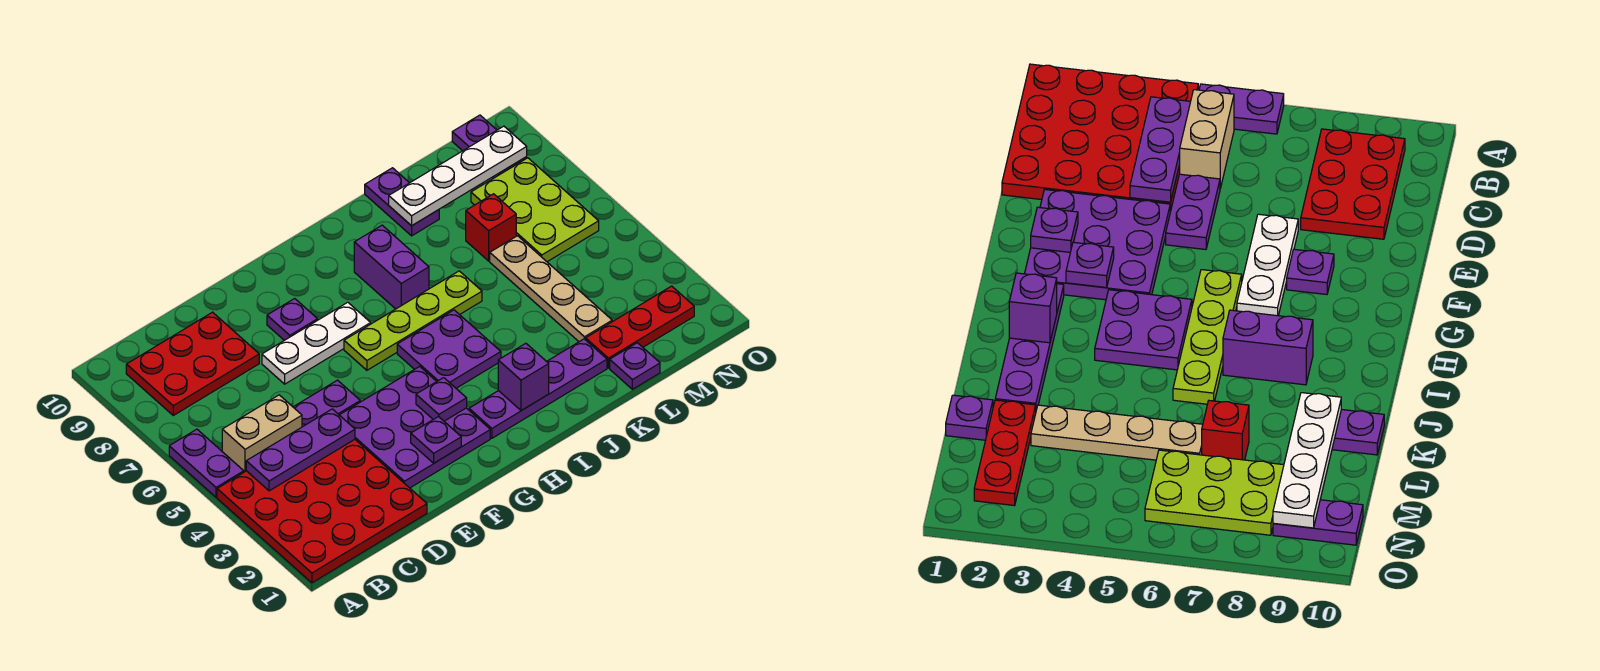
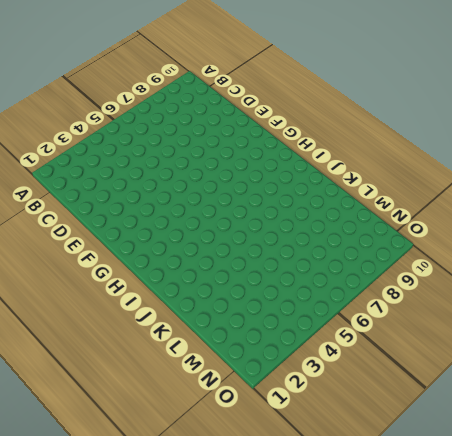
none -> red plate A1:D4 level 1
none -> purple plate A5:A6 level 1
none -> tan brick B5:C5 level 1

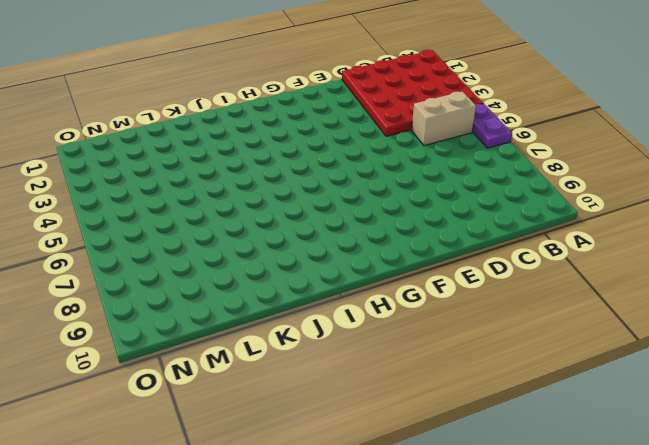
none -> red plate B8:D9 level 1
none -> purple plate D5:E5 level 1
none -> purple plate E2:G4 level 1

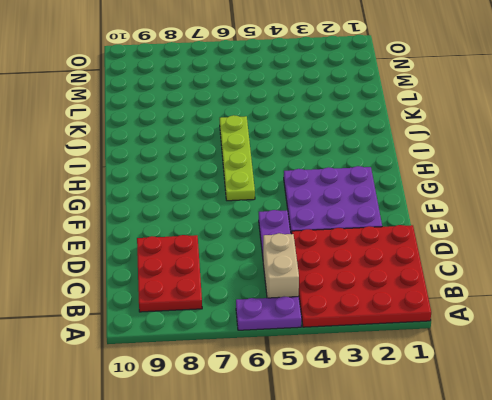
none -> white plate E7:G7 level 1
none -> purple plate F8 level 1
none -> purple plate H2:K2 level 1

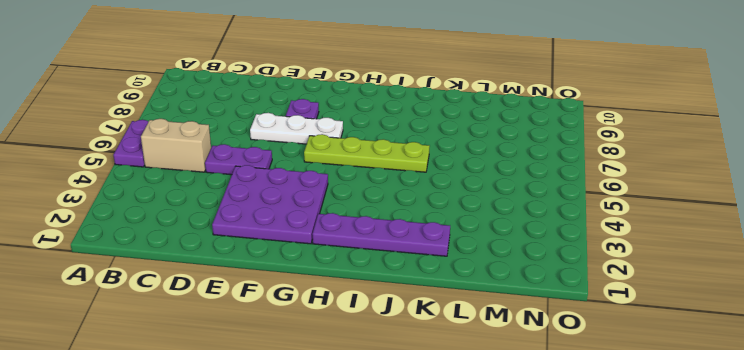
none -> red plate A1:D4 level 1
none -> red plate B8:D9 level 1
none -> purple plate H4:I5 level 1

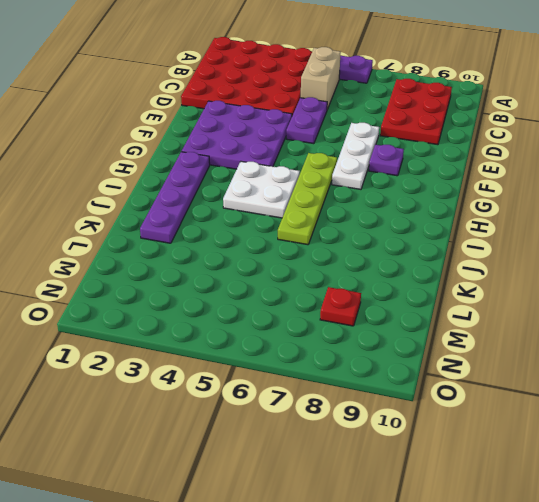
white plate H4:I5 level 1 -> purple plate H4:I5 level 1
red plate M8 level 1 -> lime plate M6:N8 level 1
none -> purple brick I7:I8 level 1
none -> purple plate K9:K10 level 1
none -> purple plate L1 level 1

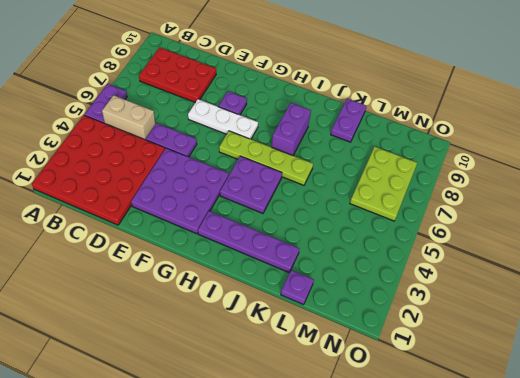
none -> red plate L2:N2 level 1
none -> tan plate L3:L6 level 1
none -> red brick L7 level 1

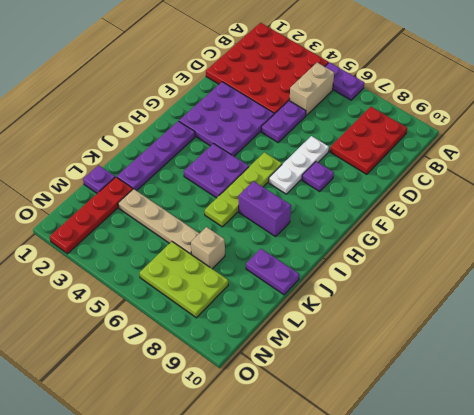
red plate L2:O2 level 1 -> red plate L2:N2 level 1
tan brick L7 level 1 -> red brick L7 level 1
none -> purple plate N9:N10 level 1
none -> purple plate B4:D4 level 2
none -> purple plate F2 level 2

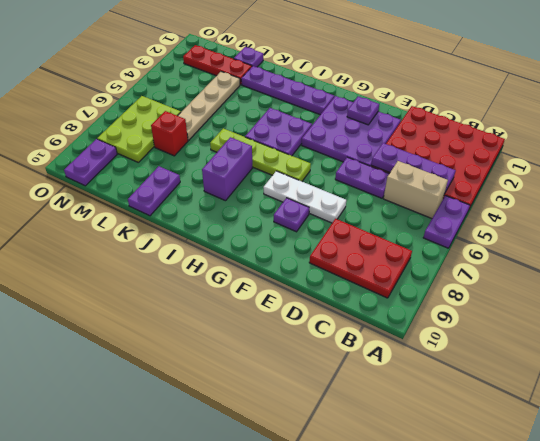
none -> purple plate G3 level 2
none -> purple brick I2 level 2
none -> white plate K9:N9 level 2

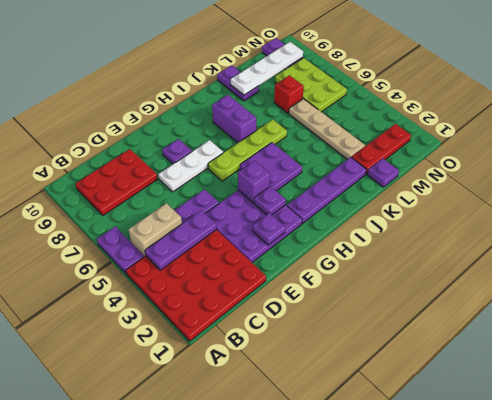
purple brick G4 level 2 -> purple brick I2 level 2

